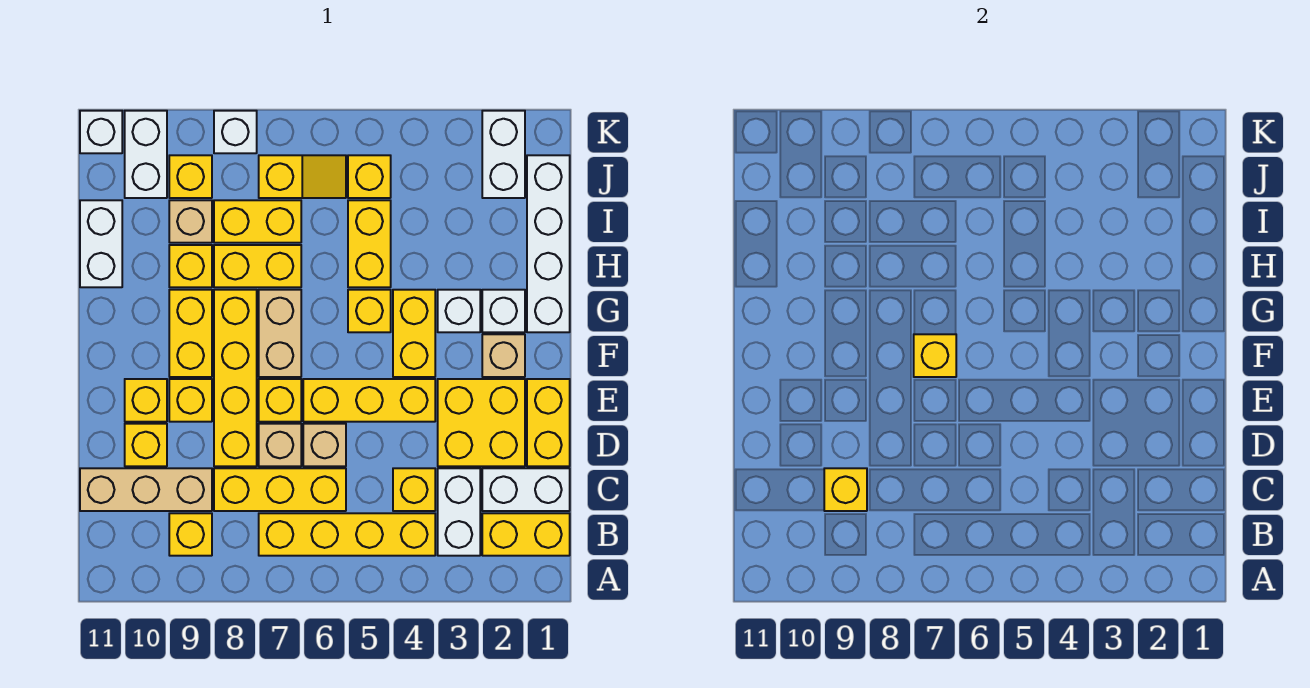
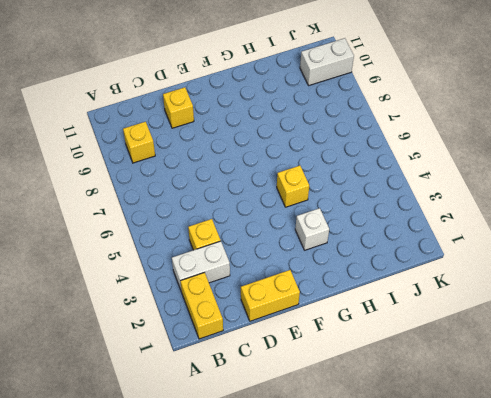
none -> yellow brick B4:B7 level 1
none -> white brick C1:C2 level 1
none -> yellow brick C6:C8 level 1
none -> tan brick C9:C11 level 1

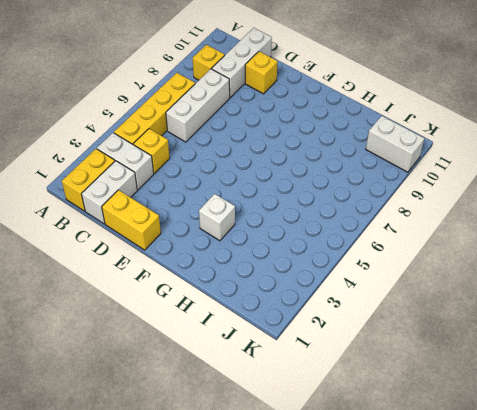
white brick C6:C8 level 1 -> yellow brick C6:C8 level 1
white brick C9:C11 level 1 -> tan brick C9:C11 level 1
none -> yellow brick D2:E3 level 1
none -> tan brick D6 level 1
none -> tan brick D7 level 1
none -> yellow brick D8:G8 level 1

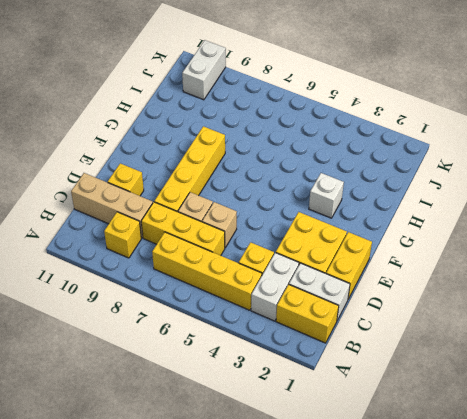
none -> yellow brick E4:E6 level 1
none -> yellow brick E7 level 1
none -> yellow brick E9 level 1
none -> yellow brick E10 level 1

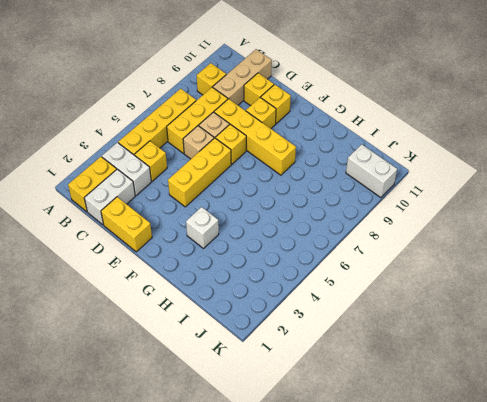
none -> yellow brick D2:E3 level 1
none -> tan brick F2 level 1
none -> yellow brick F4:G4 level 1
none -> tan brick F7:G7 level 1

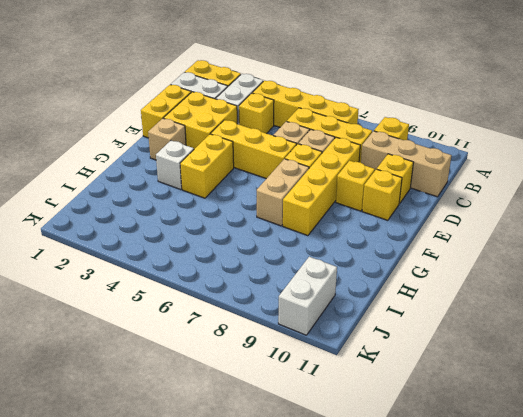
none -> yellow brick F9:G9 level 1
none -> white brick G1:J1 level 1
none -> white brick G2 level 1
none -> yellow brick G5 level 1

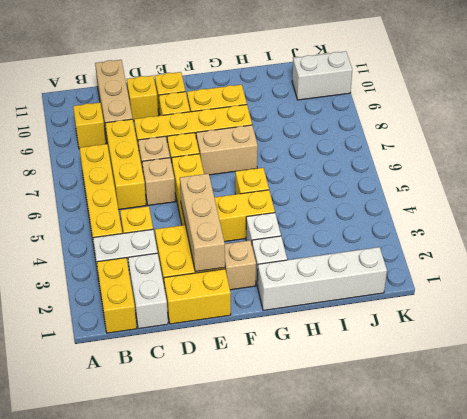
tan brick E2:E4 level 2 -> none
none -> yellow brick H5:I5 level 1
none -> yellow brick H7:H8 level 1
none -> yellow brick H9 level 1
none -> white brick H11:I11 level 1

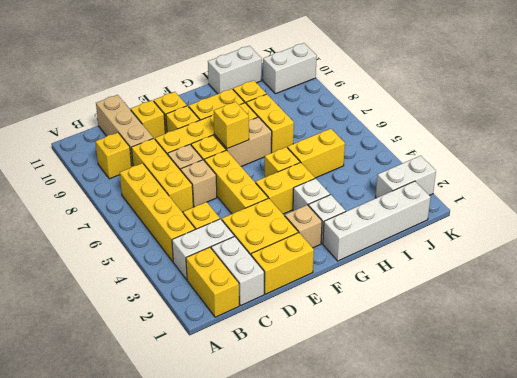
none -> yellow brick I7:I8 level 1
none -> tan brick I9 level 1
none -> yellow brick J5 level 1
none -> yellow slope J6:J7 level 1 top 7

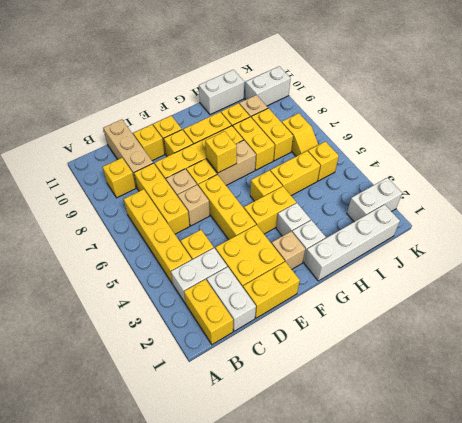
none -> yellow brick J9 level 1
none -> white brick K8 level 1
none -> white brick K11 level 1
none -> yellow brick C9 level 2

